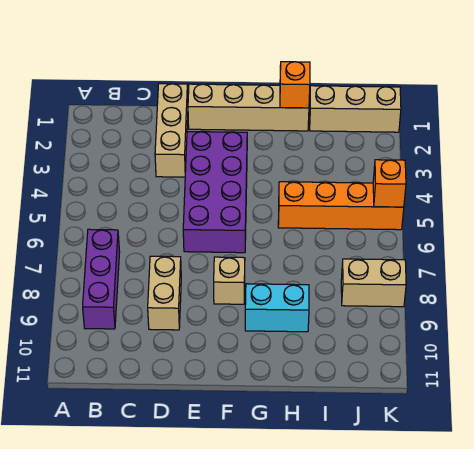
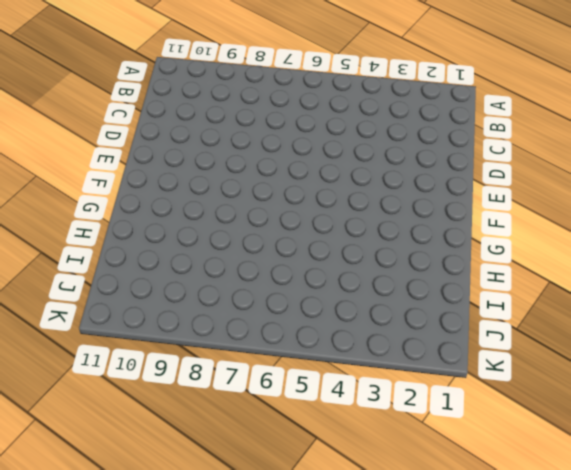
none -> purple brick B7:B9 level 1
none -> tan brick D1:D3 level 1
none -> tan brick D8:D9 level 1

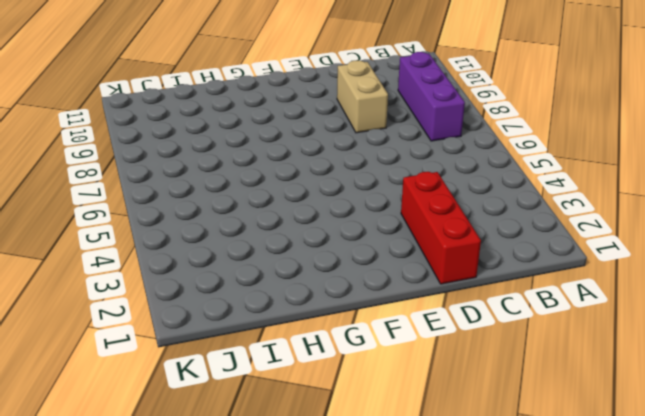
red brick D1:D3 level 1 -> tan brick D1:D3 level 1
none -> tan brick E1:H1 level 1
none -> purple brick E3:F6 level 1
none -> tan brick F8 level 1

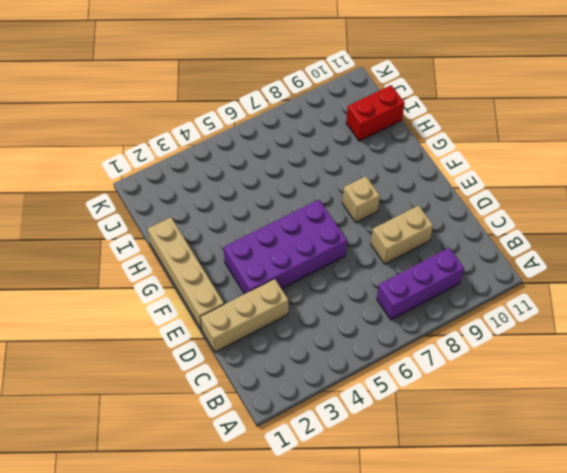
red brick I10:I11 level 1 -> none
none -> cyan brick G9:H9 level 1
none -> orange brick H5:K5 level 1
none -> tan brick I1:K1 level 1

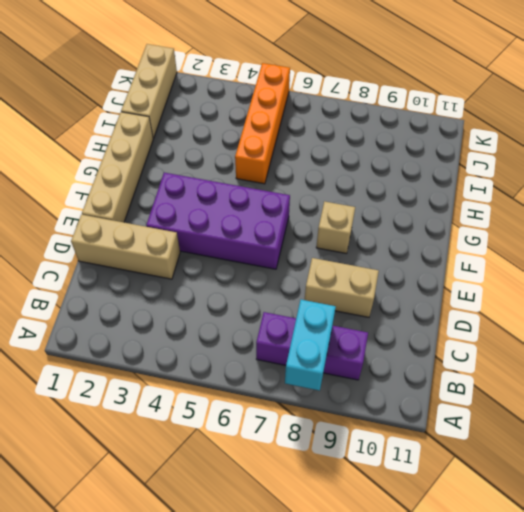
cyan brick A8:B8 level 2 -> cyan brick G9:H9 level 1
none -> tan brick J8:K8 level 1
none -> orange brick H1 level 2
none -> orange brick K5 level 2

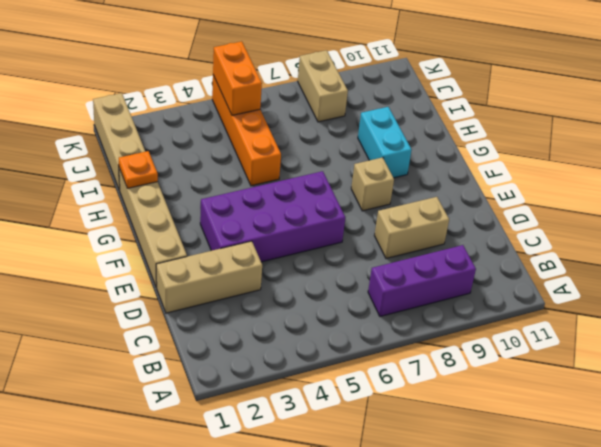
orange plate H1 level 2 -> orange brick H1 level 2
orange brick J5:K5 level 2 -> orange brick K5 level 2

